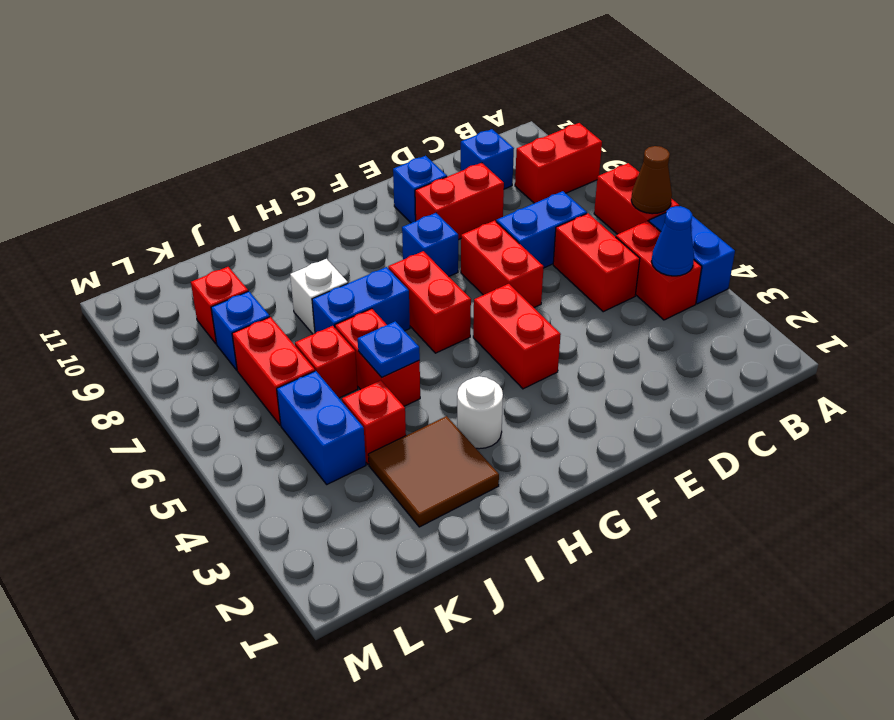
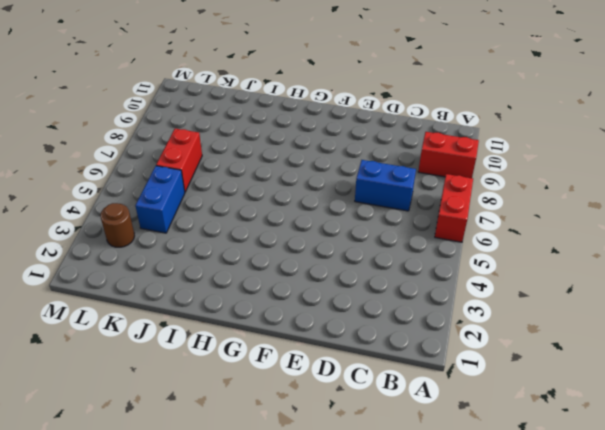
brown round brick L3 level 1 -> none
none -> blue brick A4:A5 level 1
none -> red brick B4:B5 level 1
none -> red brick C5:C6 level 1

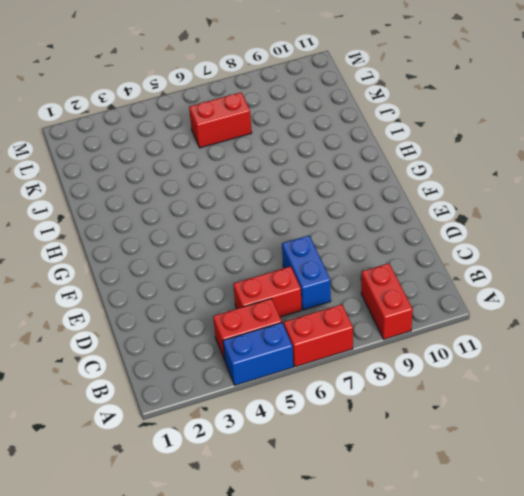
none -> blue brick C10 level 1
none -> red brick D9:E9 level 1
none -> red brick E6:E7 level 1

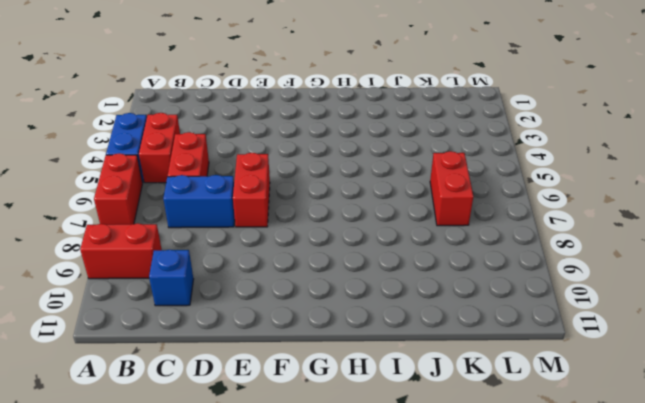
none -> red brick D9:E9 level 1
none -> blue brick E10 level 1
none -> red brick F4:F5 level 1

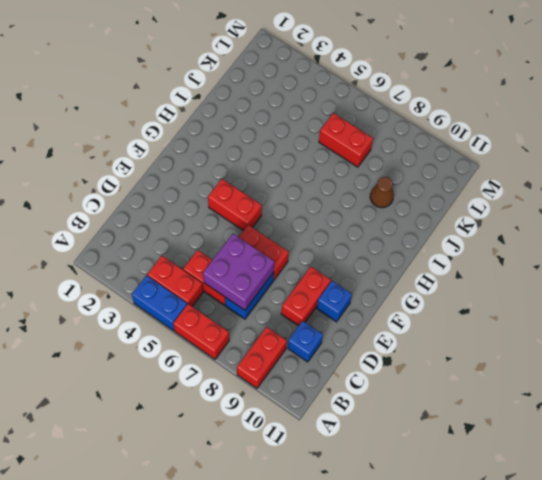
purple brick C6:D7 level 2 -> none
brown cone J9 level 1 -> brown cone A6 level 2
none -> blue brick F8 level 1
none -> red brick G6:G7 level 1
none -> white round brick H3 level 1

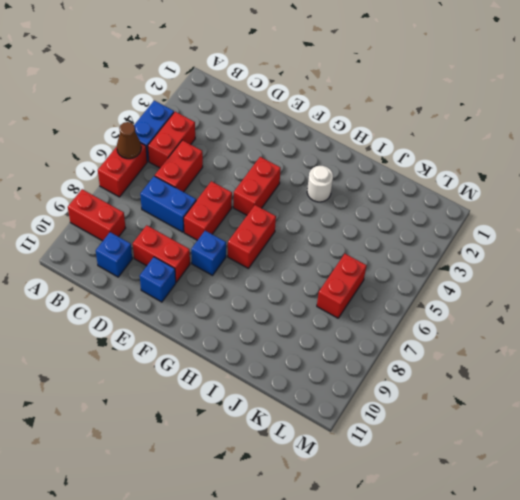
none -> blue brick H7:I7 level 1
none -> brown tile I2:J3 level 1
none -> red brick I5:I6 level 1

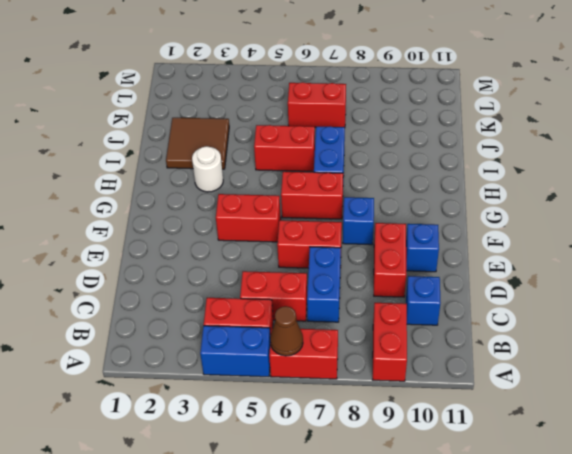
none -> white brick I8 level 1
none -> red brick J4 level 1
none -> red brick J6 level 1

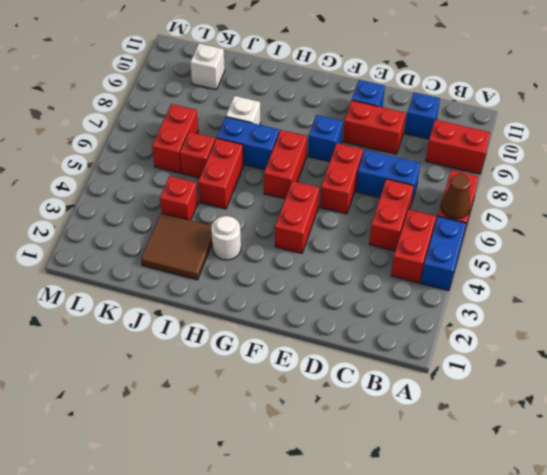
white brick K10 level 1 -> none
none -> blue brick K4:K5 level 1
none -> blue brick K8 level 1
none -> red brick K9 level 1

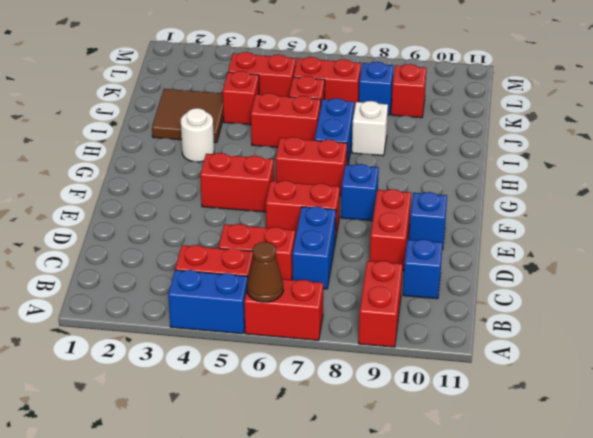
red brick K4:K5 level 1 -> blue brick K4:K5 level 1
none -> blue cone B4 level 2
none -> blue plate I5 level 2

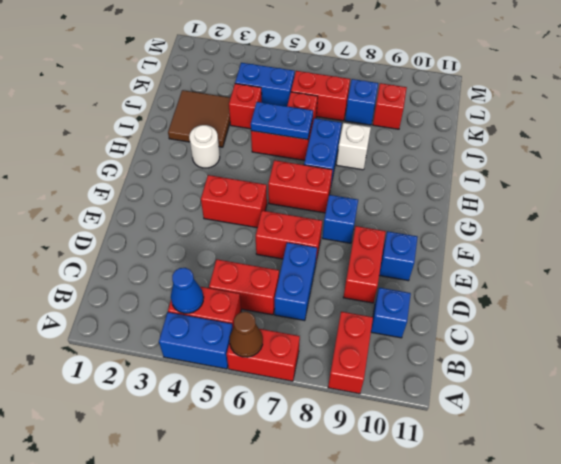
blue plate I5:I6 level 2 -> blue plate I5 level 2

